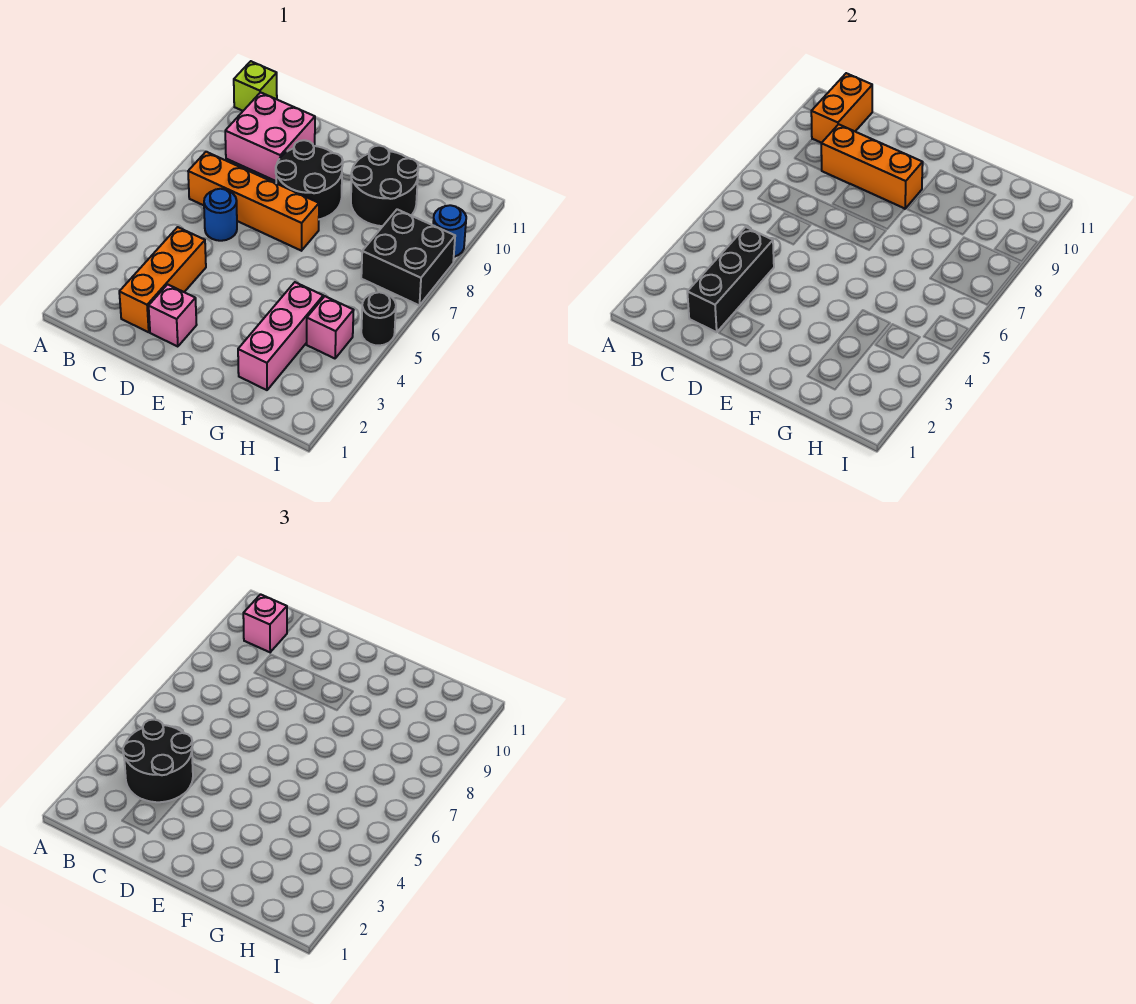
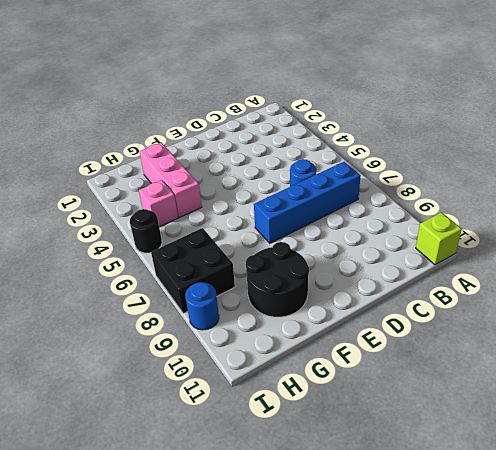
blue brick B7:E7 level 1 -> orange brick B7:E7 level 1
none -> pink brick B9:C10 level 1
none -> orange brick C2:C4 level 1
none -> pink brick D2 level 1

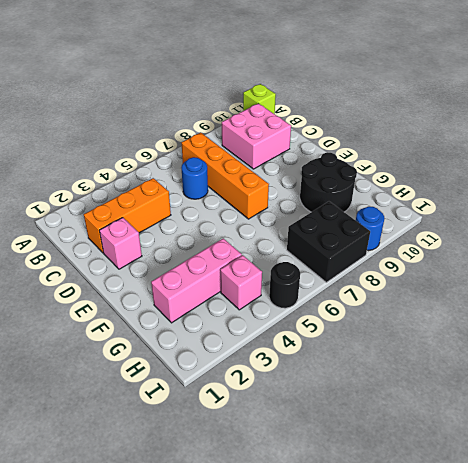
none -> black round brick D8:E9 level 1
none -> orange brick B10:B11 level 2
none -> black brick C2:C4 level 2

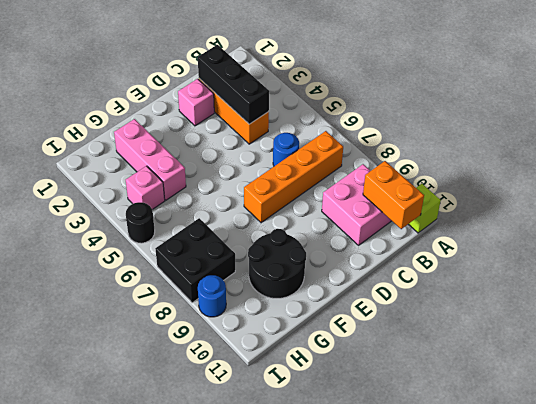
none -> black round brick D8:E9 level 1
none -> orange brick C9:E9 level 2
none -> black round brick B3:C4 level 3

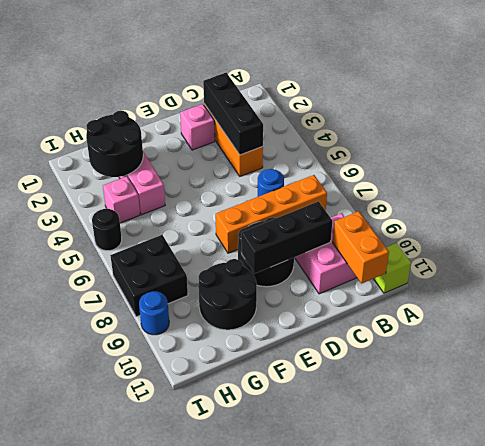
black brick C9:E9 level 2 -> orange brick C9:E9 level 2
black round brick G2:H3 level 2 -> black round brick B3:C4 level 3
none -> pink brick B10 level 3

